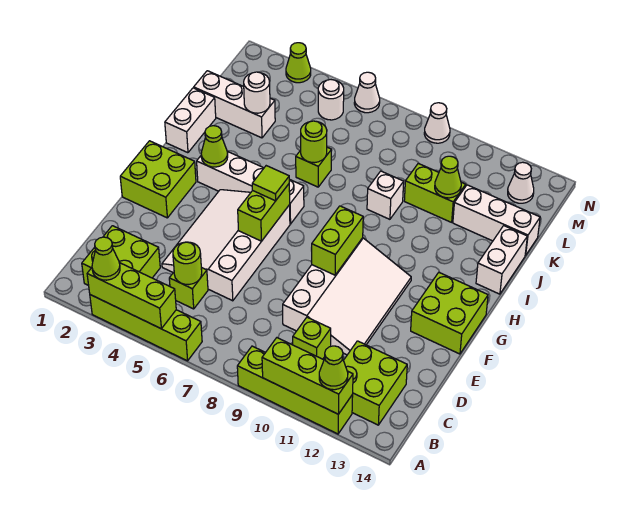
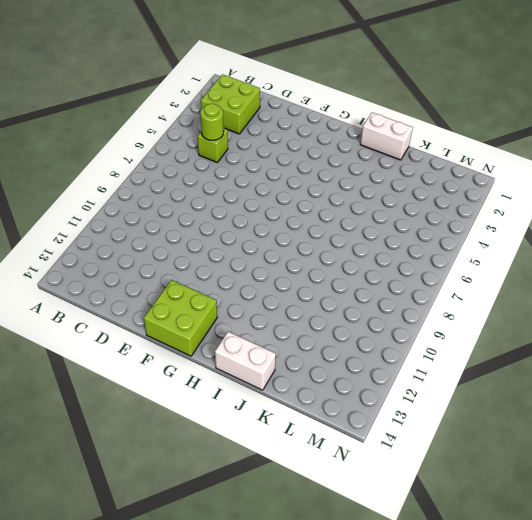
none -> lime brick A3:A6 level 1
none -> lime brick A9:A12 level 1
none -> lime brick B12:C13 level 1
none -> lime brick C10 level 1

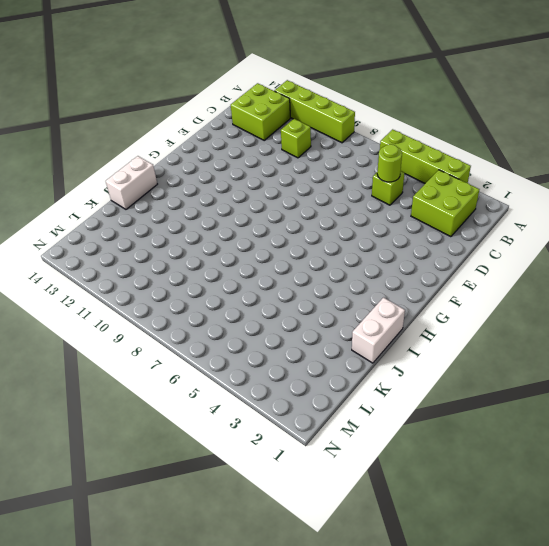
none -> white slope D4:G6 level 1 top 6
none -> white slope D9:G11 level 1 top 9
none -> lime brick F1:G2 level 1
none -> lime brick F13:G14 level 1

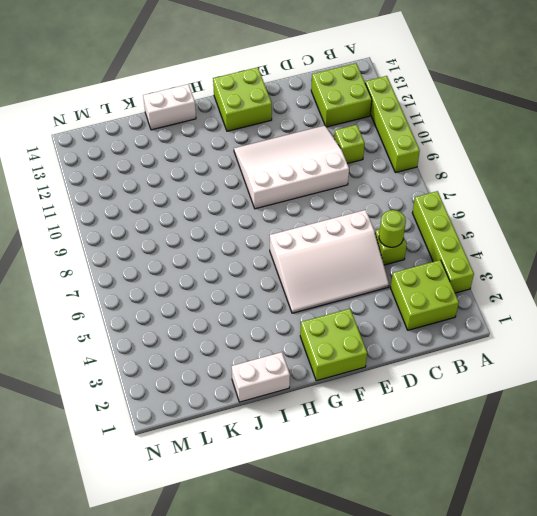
none -> white brick H3:H6 level 1
none -> lime brick J6 level 1
none -> white brick J9 level 1
none -> white brick K1:K3 level 1

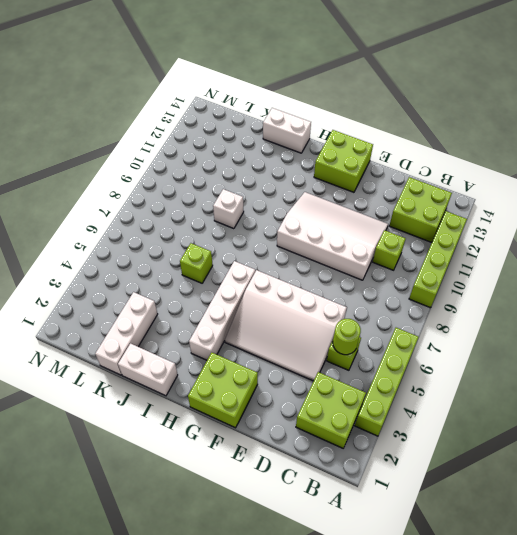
none -> lime brick K10:K11 level 1
none -> white brick K12:K14 level 1
none -> white round brick M5 level 1
none -> white cone M13 level 1

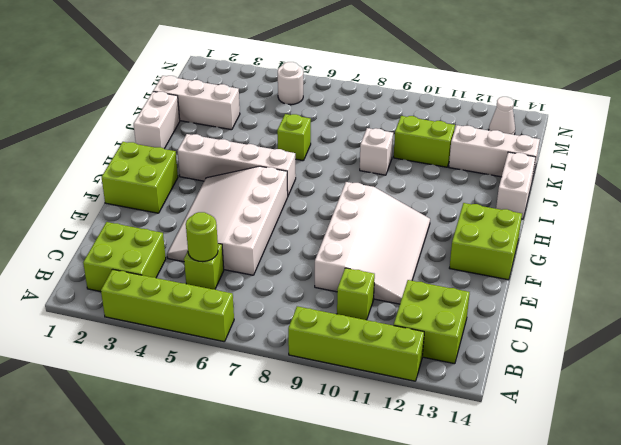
none -> lime cone N3 level 1
none -> white cone N6 level 1
none -> white cone N9 level 1
none -> lime brick A3:A5 level 2

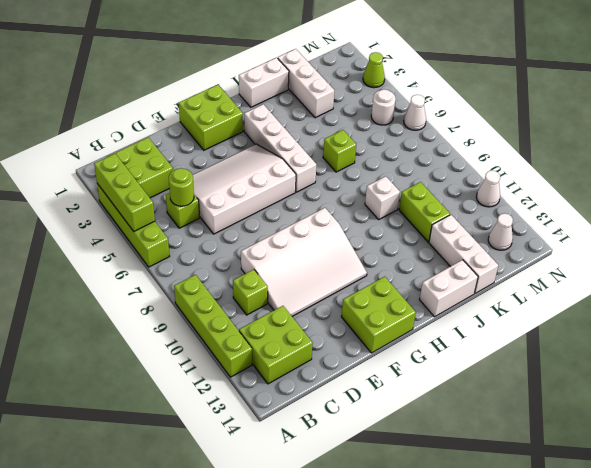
white cone N11 level 1 -> white cone N9 level 1
none -> lime brick A10:A12 level 2
none -> lime brick F6:G6 level 2
none -> lime brick F9:G9 level 2
none -> lime cone H3 level 2

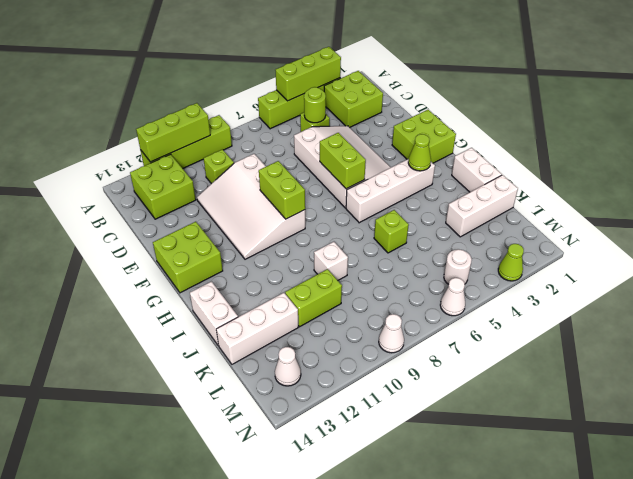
none -> lime round brick J6 level 2
none -> white round brick K3 level 2
none -> lime cone K11 level 2
none -> lime cone A3 level 3

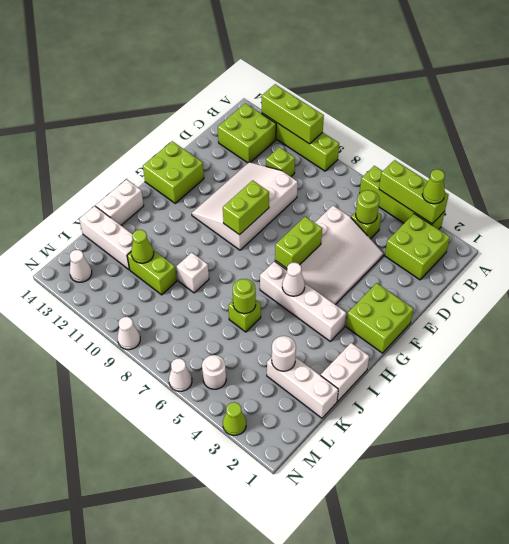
white cone H5 level 2 -> none
none -> lime cone H3 level 2
none -> lime cone A12 level 3
none -> lime tile G6 level 3

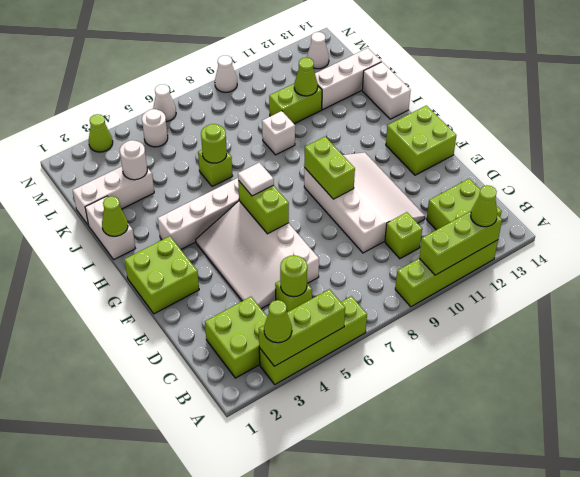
white tile G6 level 3 -> lime tile G6 level 3
lime cone I1 level 2 -> lime cone H3 level 2

